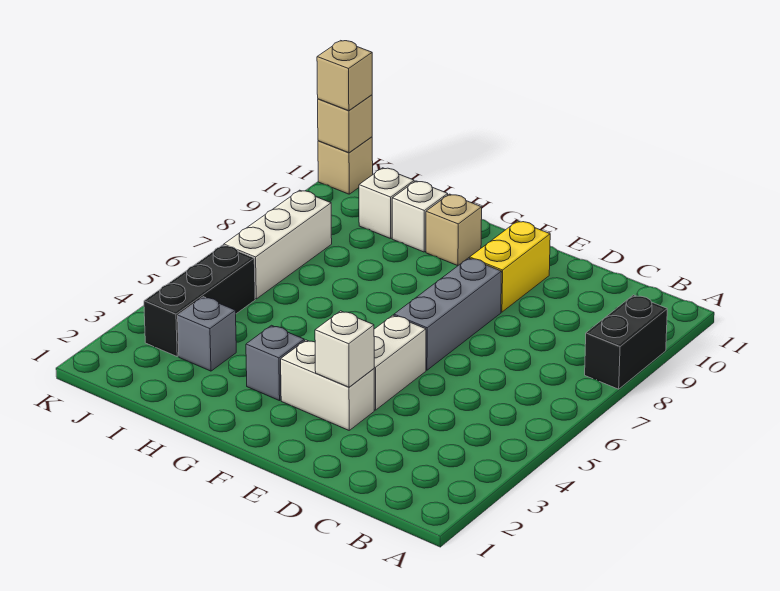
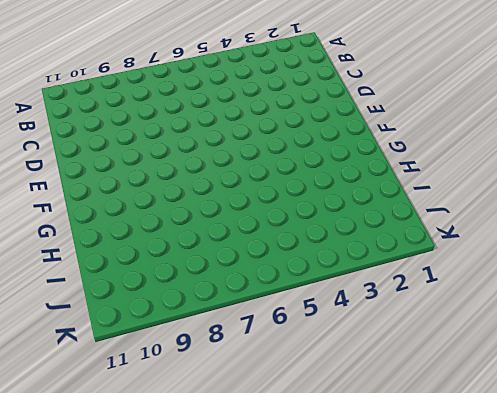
none -> black brick A8:A9 level 1
none -> white brick E3:F3 level 1
none -> white brick E4:E5 level 1

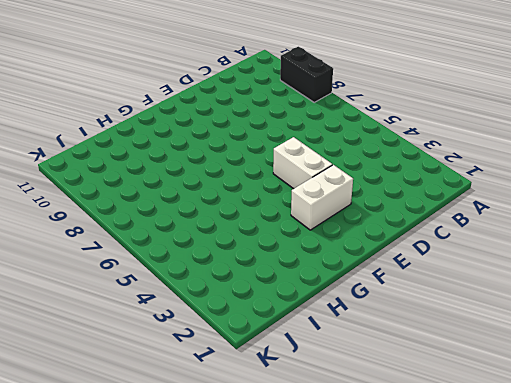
none -> grey brick E6:E8 level 1
none -> yellow brick E9:E10 level 1
none -> grey brick G3 level 1

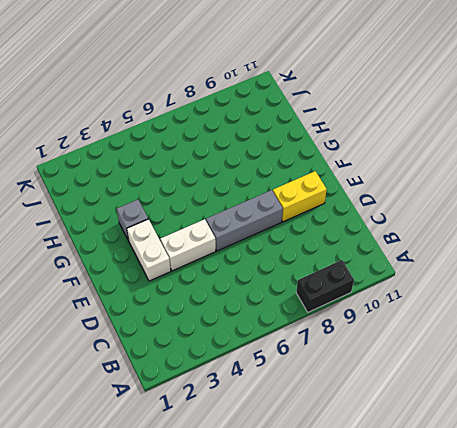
none -> tan brick G10 level 1
none -> white brick H10 level 1
none -> grey brick I3 level 1

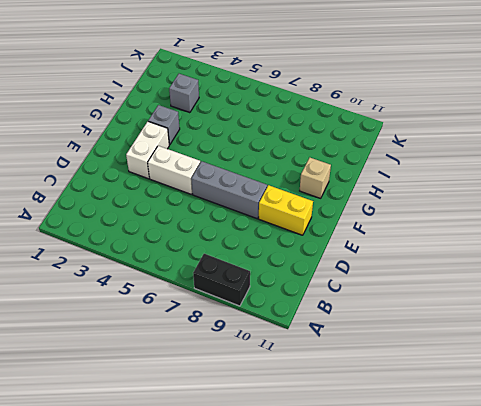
none -> white brick H10 level 1
none -> white brick I10 level 1
none -> black brick J3:J5 level 1

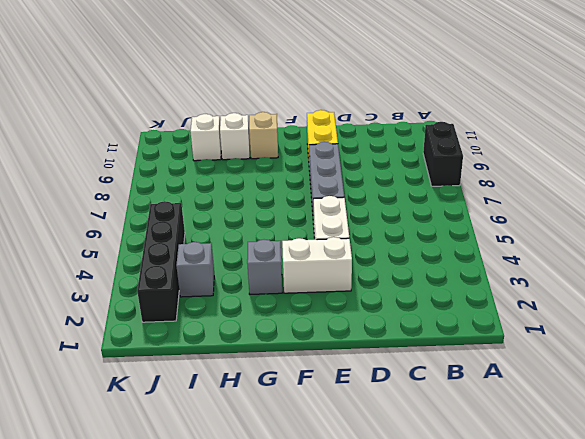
black brick J2:J5 level 1 -> black brick J3:J5 level 1
none -> white brick J6:J8 level 1
none -> tan brick K11 level 1
none -> white brick E3 level 2

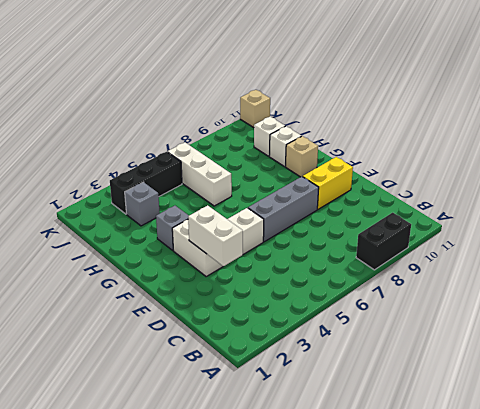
white brick D3:E3 level 2 -> white brick E3 level 2
white brick H6:J6 level 1 -> white brick J6:J8 level 1
none -> tan brick K11 level 2
none -> tan brick K11 level 3

